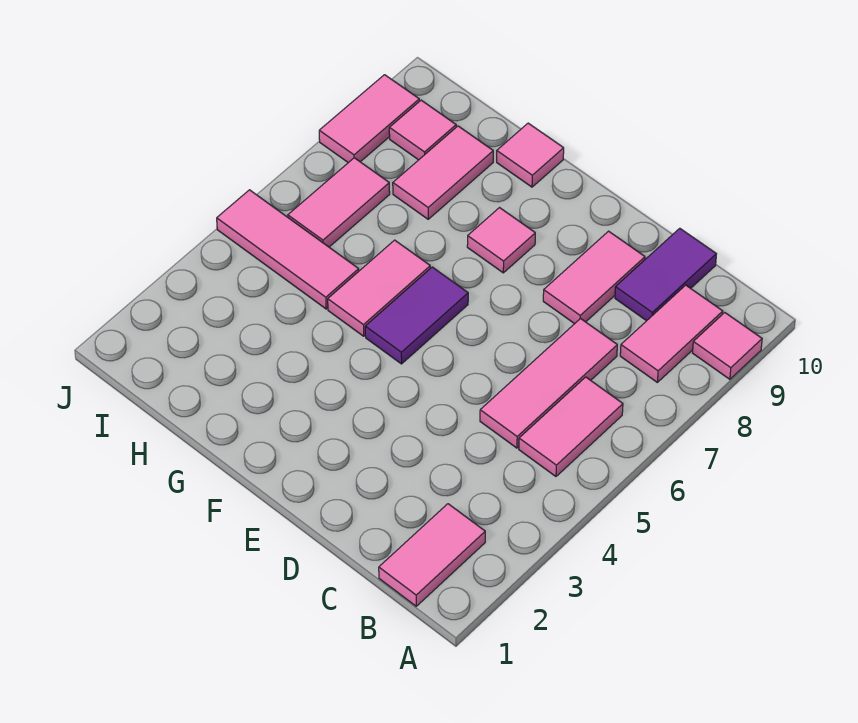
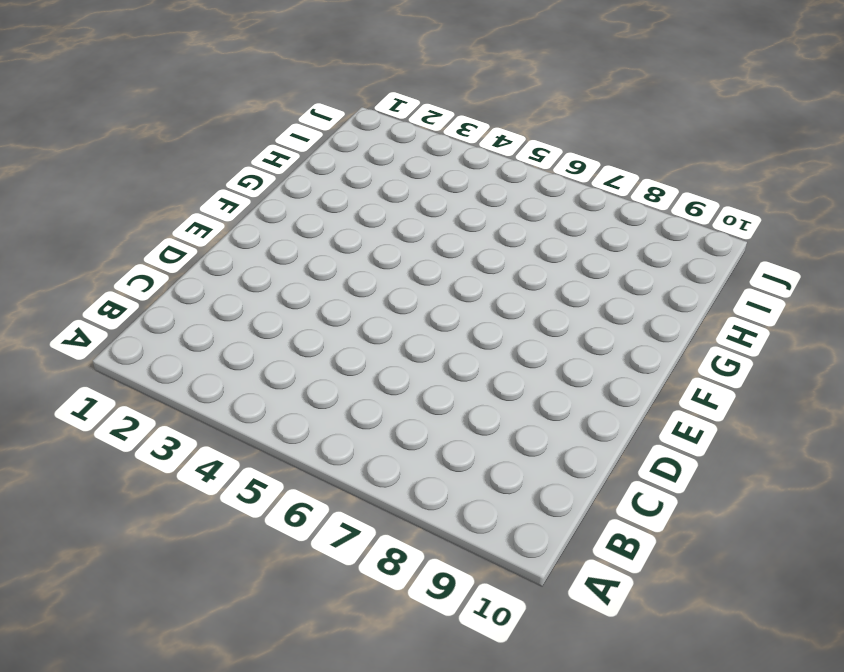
none -> pink tile A9 level 1
none -> pink tile B1:B2 level 1
none -> pink tile B5:B6 level 1

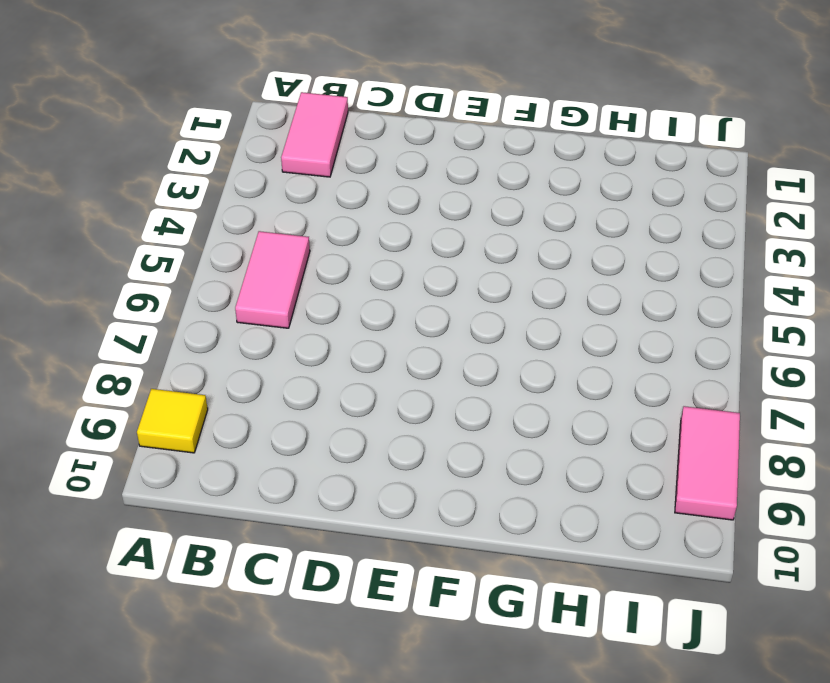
yellow tile A9 level 1 -> pink tile A9 level 1
none -> pink tile B8:B9 level 1
none -> pink tile C5:C7 level 1
none -> purple tile C9:C10 level 1

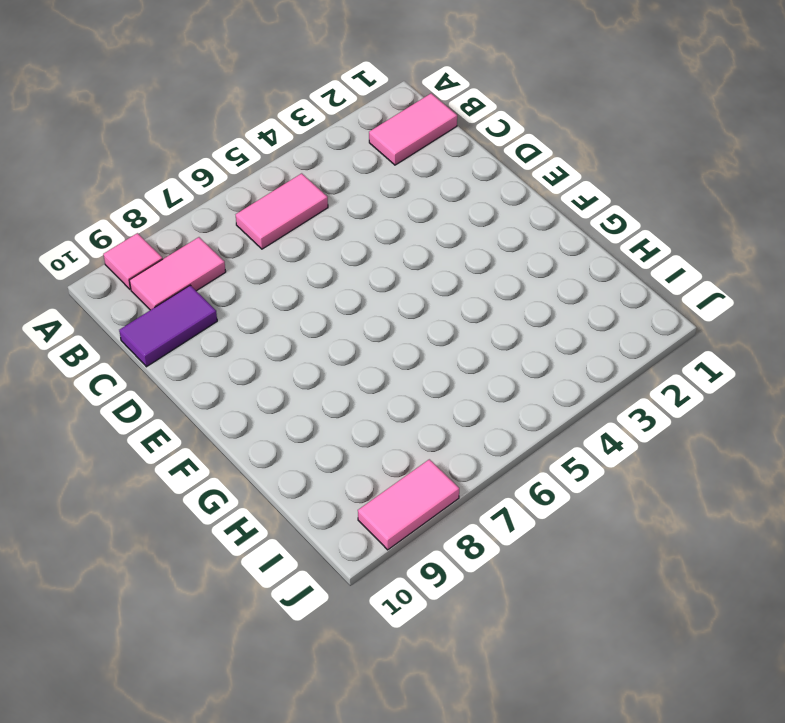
none -> pink tile C5:C7 level 1
none -> pink tile D8:D9 level 1
none -> purple tile F5:F6 level 1

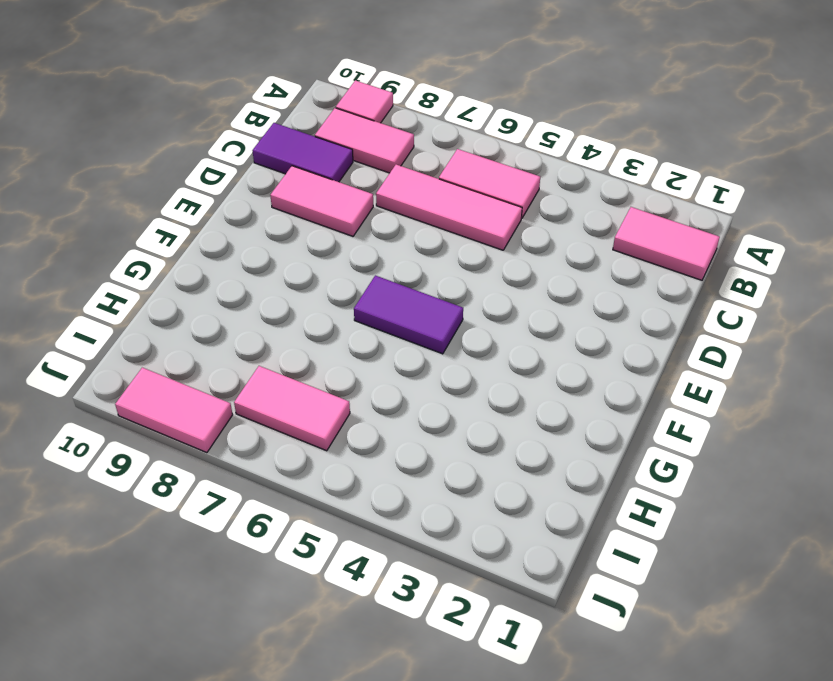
none -> pink tile F8 level 1
none -> pink tile G5:G6 level 1
none -> pink tile G10 level 1

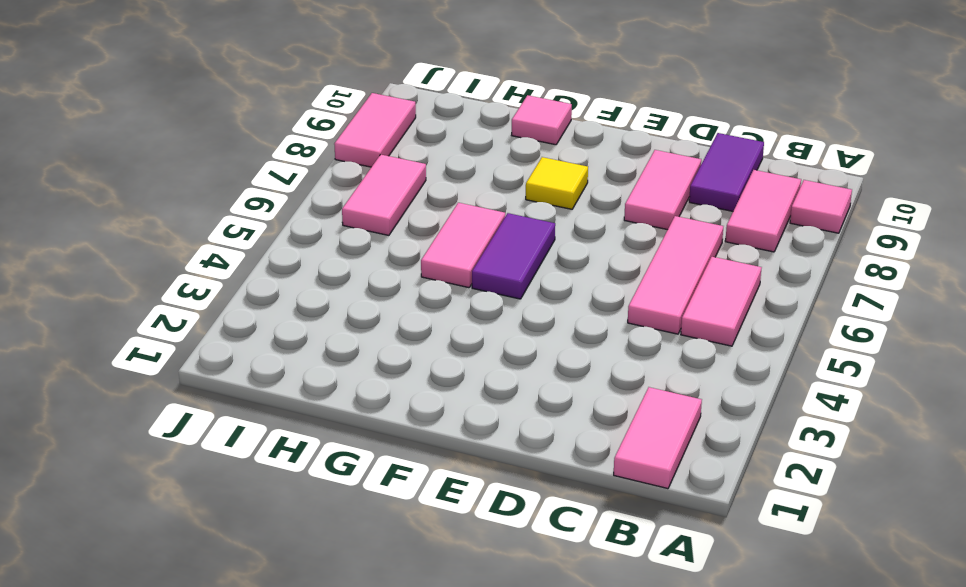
yellow tile F8 level 1 -> pink tile F8 level 1
none -> pink tile H5:J5 level 1
none -> pink tile H8:H9 level 1
none -> pink tile I9 level 1

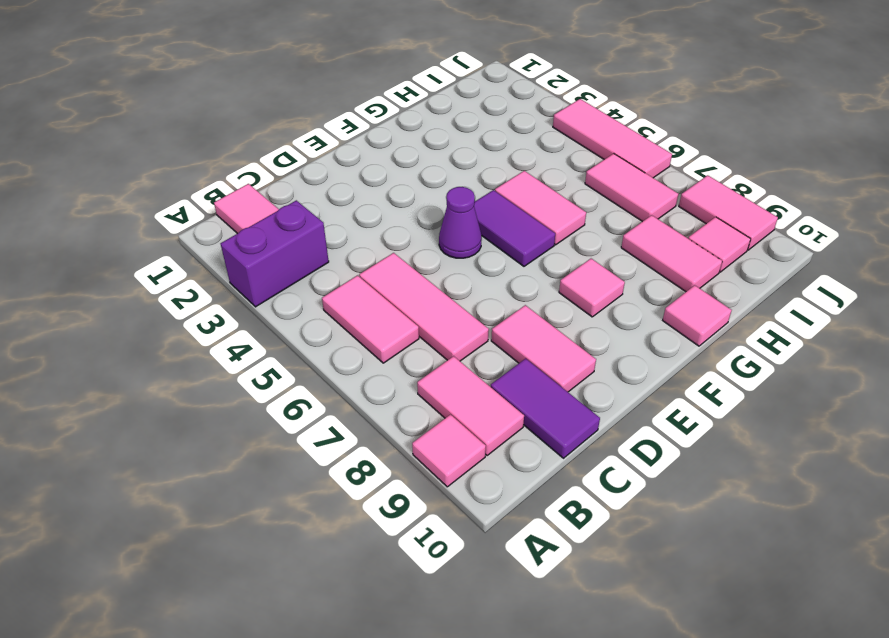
purple brick A3:B3 level 1 -> none
purple cone E5 level 1 -> none
pink tile J4:J6 level 1 -> pink tile H5:J5 level 1

